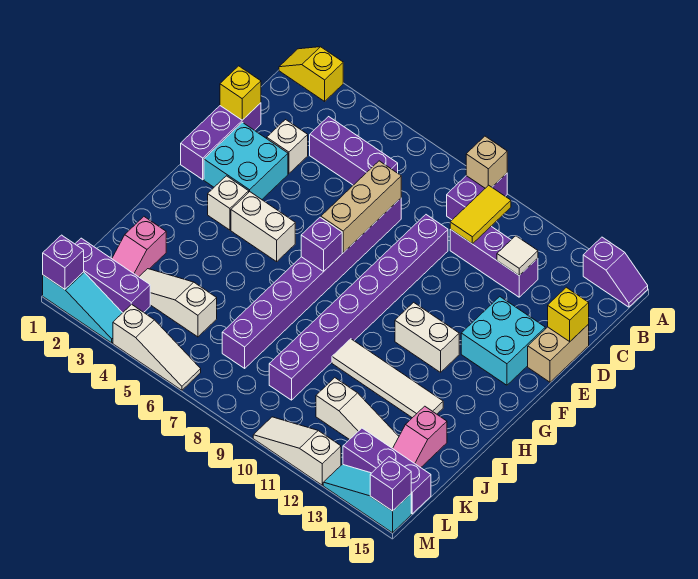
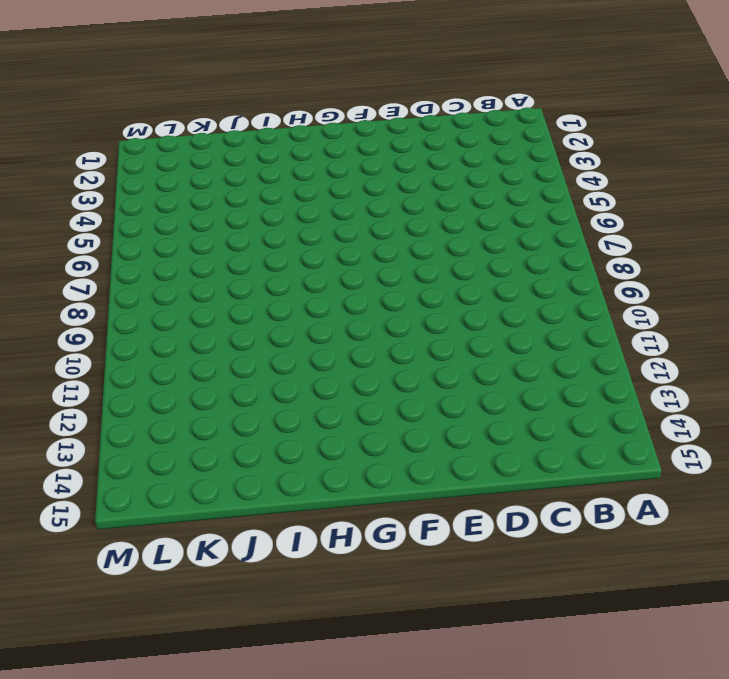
none -> yellow slope A1:A2 level 1 top 2
none -> purple brick A9:B9 level 1
none -> purple slope A14:A15 level 1 top 14
none -> purple brick C4:C6 level 1

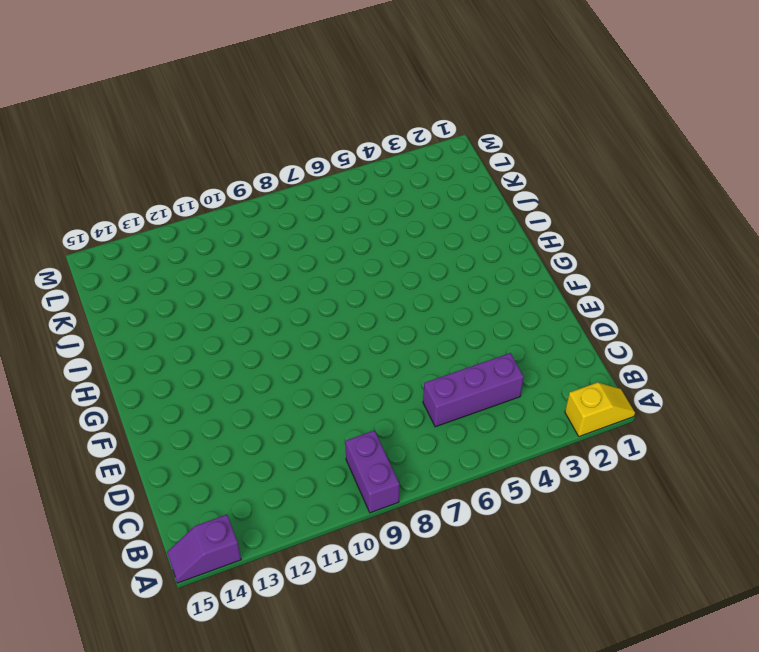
none -> purple brick C10:C12 level 1
none -> purple brick D1:F1 level 1
none -> white brick D3 level 1
none -> purple brick D7:K7 level 1

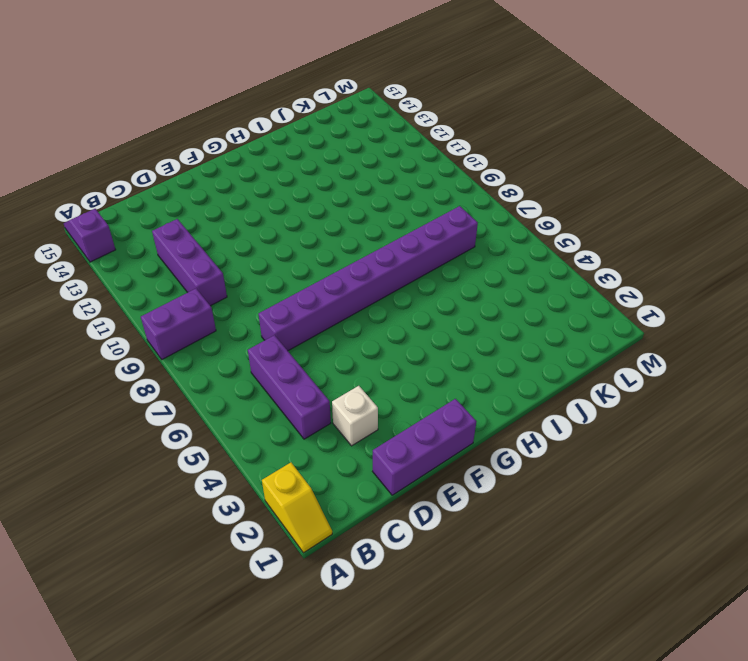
none -> purple brick D9:K9 level 1
none -> tan brick D15:E15 level 1
none -> cyan brick E2:F3 level 1
none -> cyan brick E13:F14 level 1

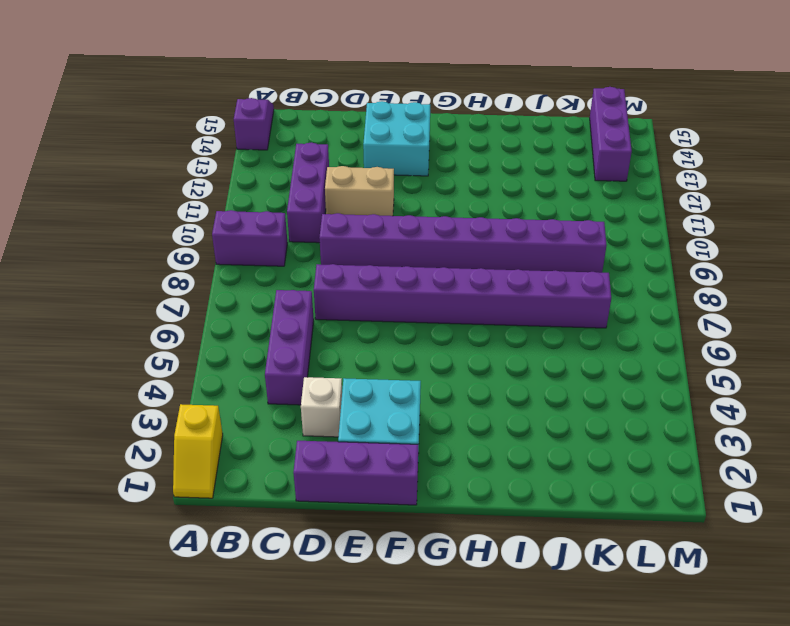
tan brick D11:E11 level 1 -> tan brick D15:E15 level 1
none -> white brick G3 level 1
none -> white brick G4:G5 level 1
none -> white brick G11:G12 level 1
none -> white tile I10:I13 level 1

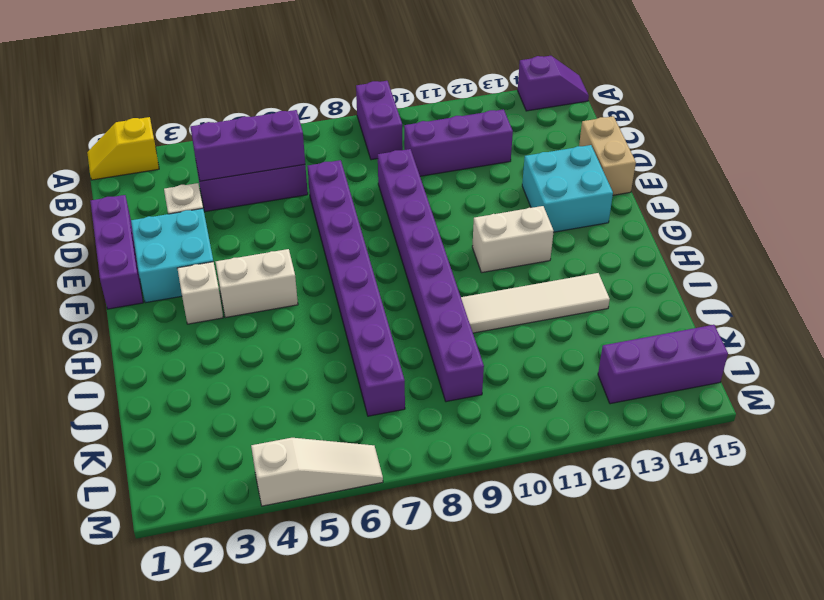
purple brick C4:C6 level 2 -> purple brick L1:L3 level 1
none -> pink slope J2:K2 level 1 top J
none -> pink slope J14:K14 level 1 top J
none -> white slope K3:K5 level 1 top 5
none -> white slope K11:K13 level 1 top 11

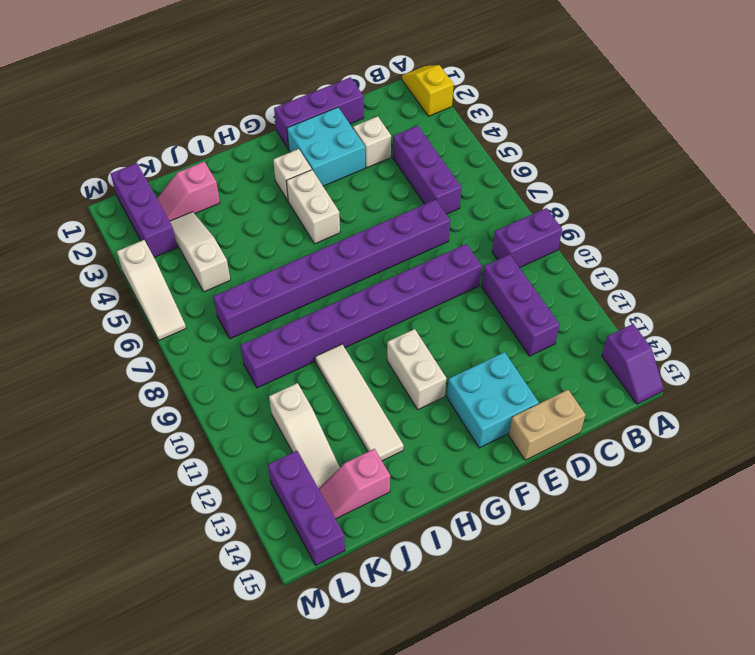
none -> cyan slope M1:M3 level 1 top 1
none -> white slope M10:M12 level 1 top 12
none -> cyan slope M13:M15 level 1 top 15
none -> tan brick A9 level 2

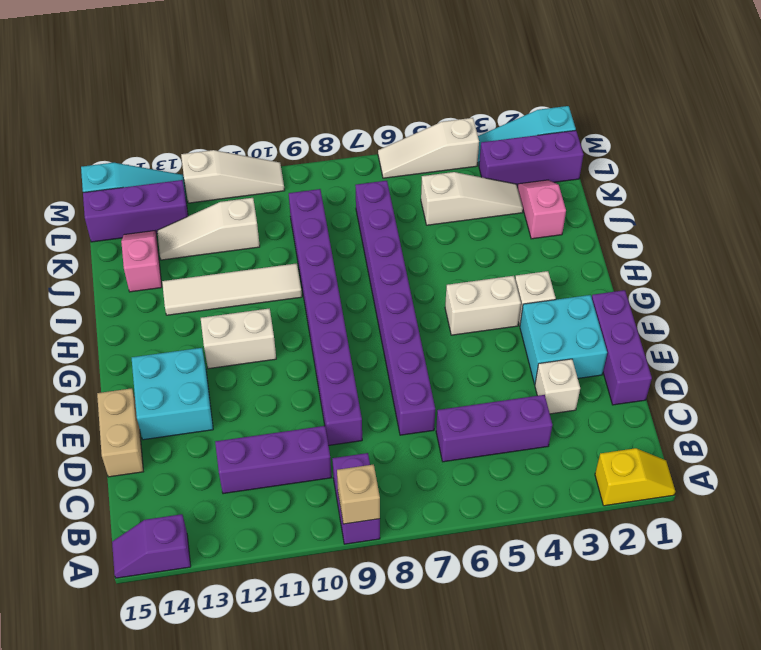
none -> yellow tile B10:C10 level 2
none -> white tile C12 level 2
none -> yellow brick D1 level 2
none -> tan brick D7:F7 level 2

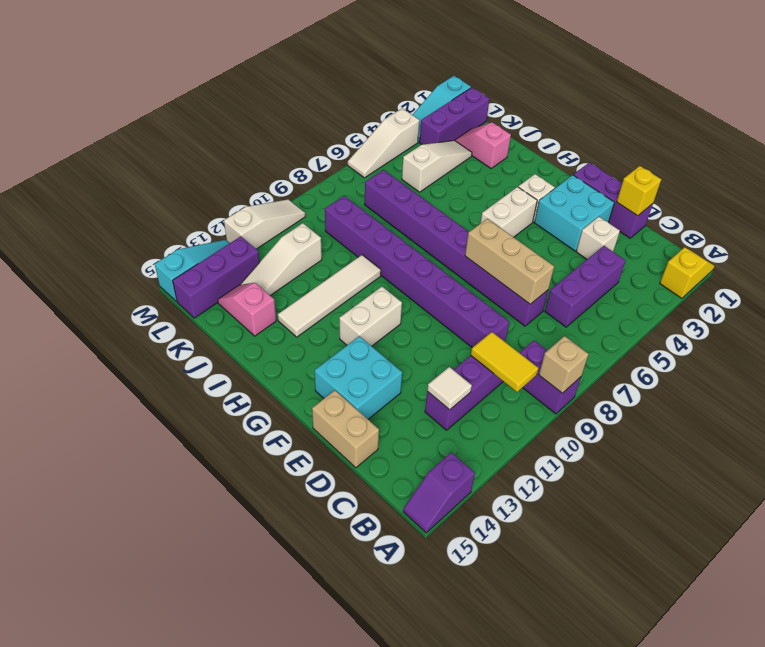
none -> yellow brick D15 level 2
none -> purple brick G7 level 2
none -> purple brick M1 level 2
none -> purple brick M15 level 2

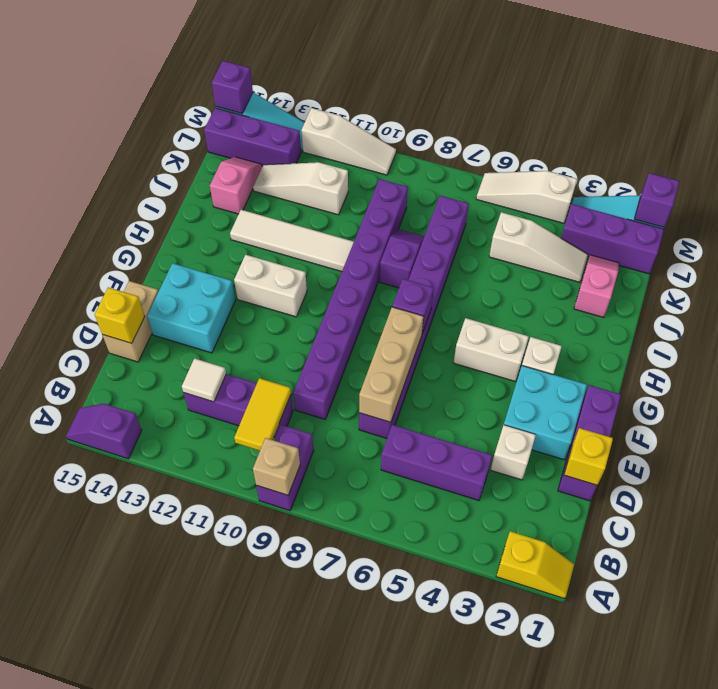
purple slope I8:J8 level 1 top I -> none

